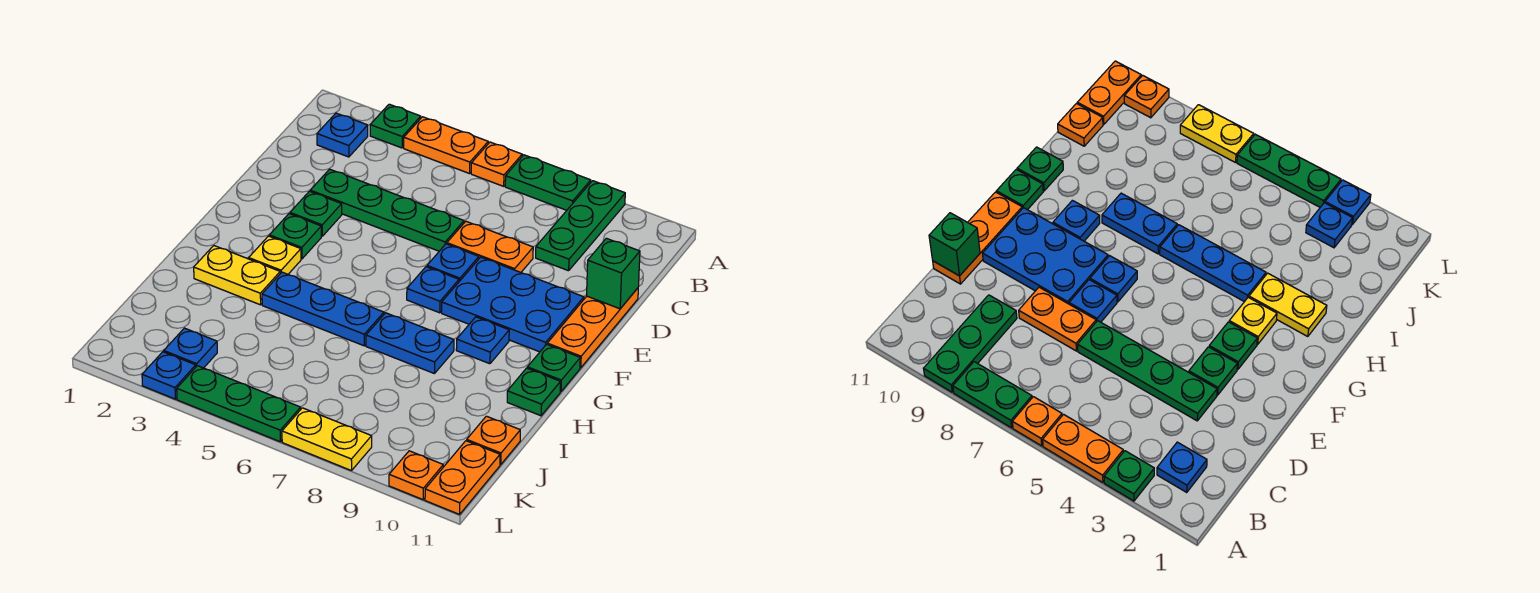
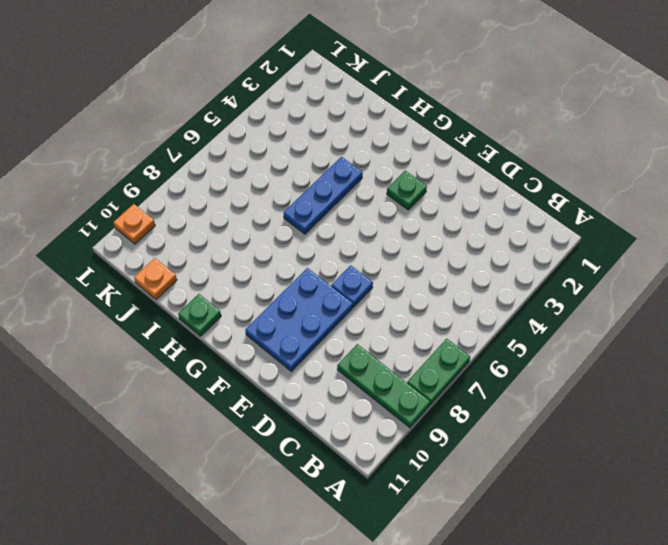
none -> green plate A3 level 1
none -> orange plate A4:A5 level 1
none -> orange plate A6 level 1

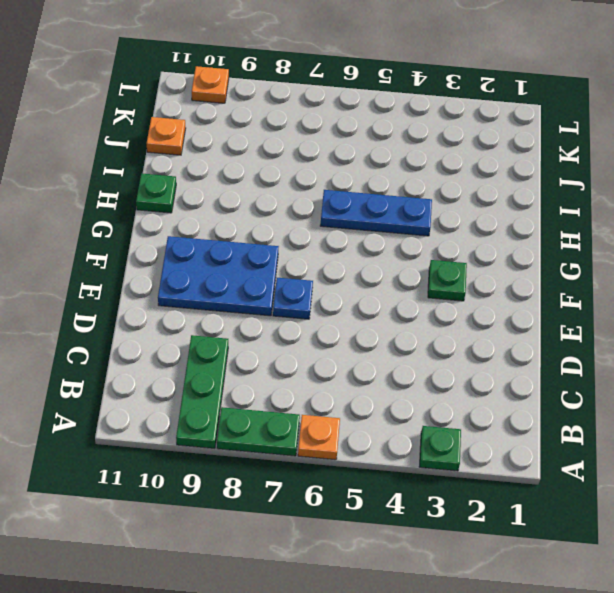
none -> orange plate A4:A5 level 1
none -> blue plate B2 level 1
none -> green plate D3:D6 level 1

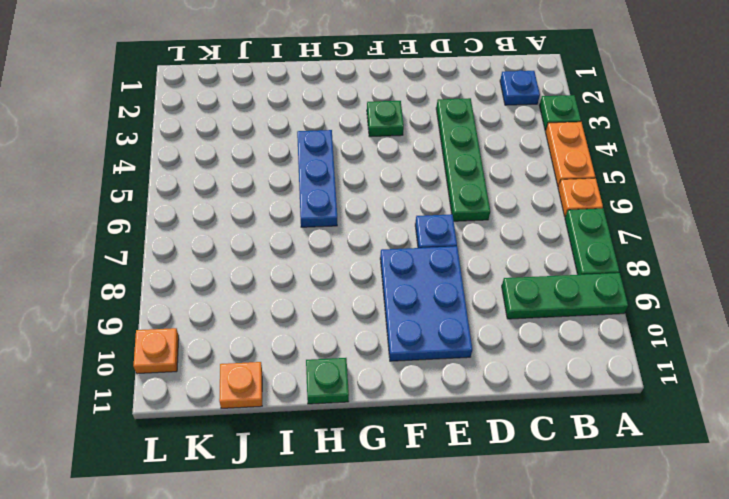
none -> orange plate D7:D8 level 1
none -> orange plate D11:F11 level 1
none -> green plate E3 level 1

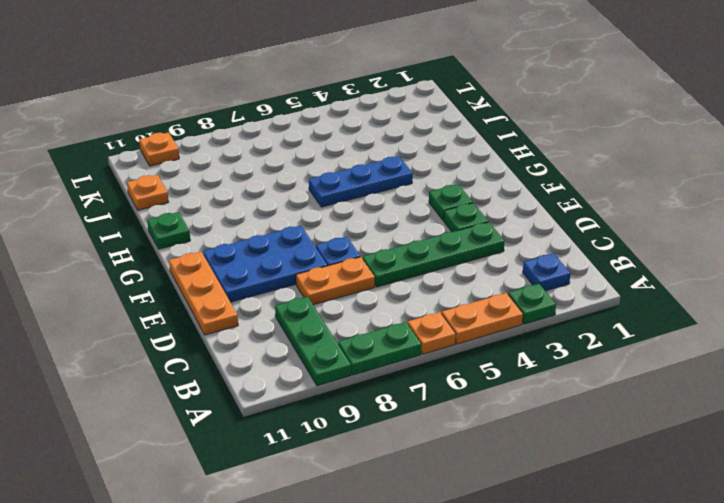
none -> blue plate F7 level 1
none -> yellow plate G3 level 1
none -> blue plate G9 level 1

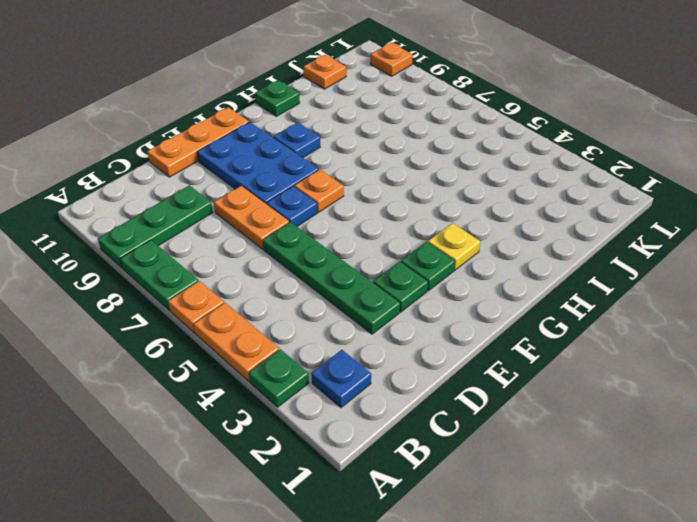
orange plate F7 level 1 -> blue plate F7 level 1
none -> green plate G11 level 1
none -> yellow plate H2:H3 level 1
none -> blue plate H4:H6 level 1

